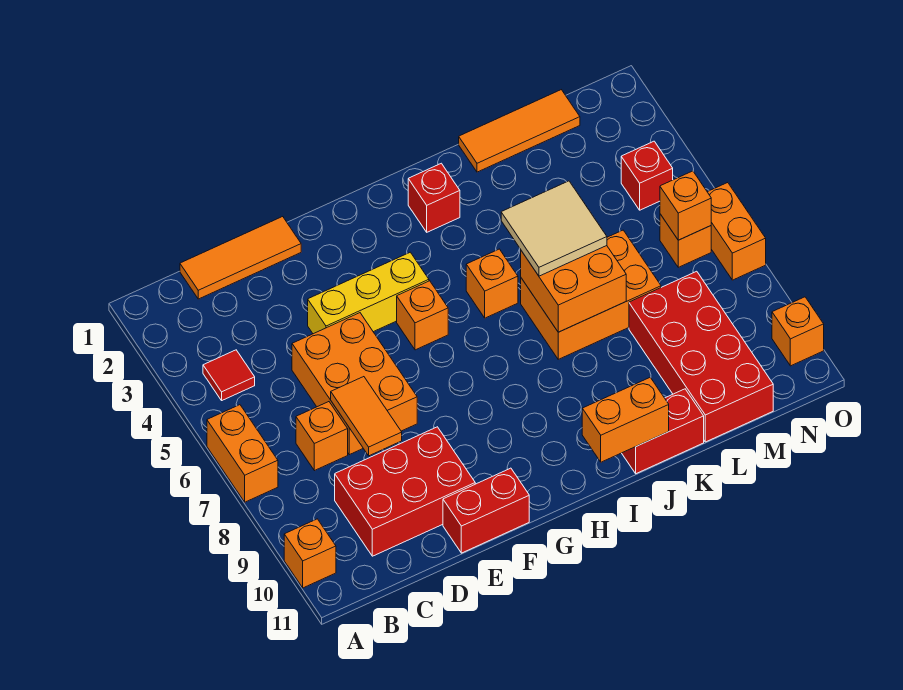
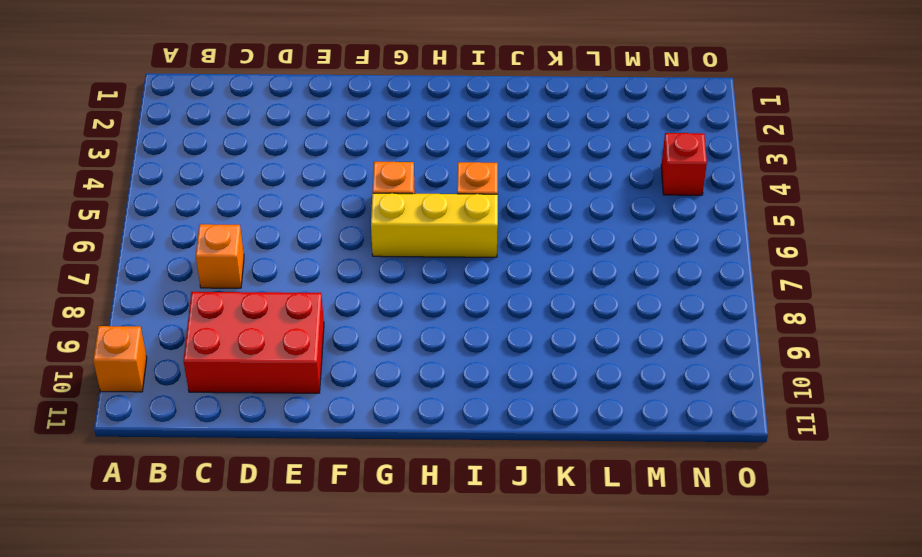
yellow brick G6:I6 level 1 -> yellow brick E4:G4 level 1
none -> orange brick A6:A7 level 1
none -> red tile B4 level 1
none -> orange tile C1:E1 level 1

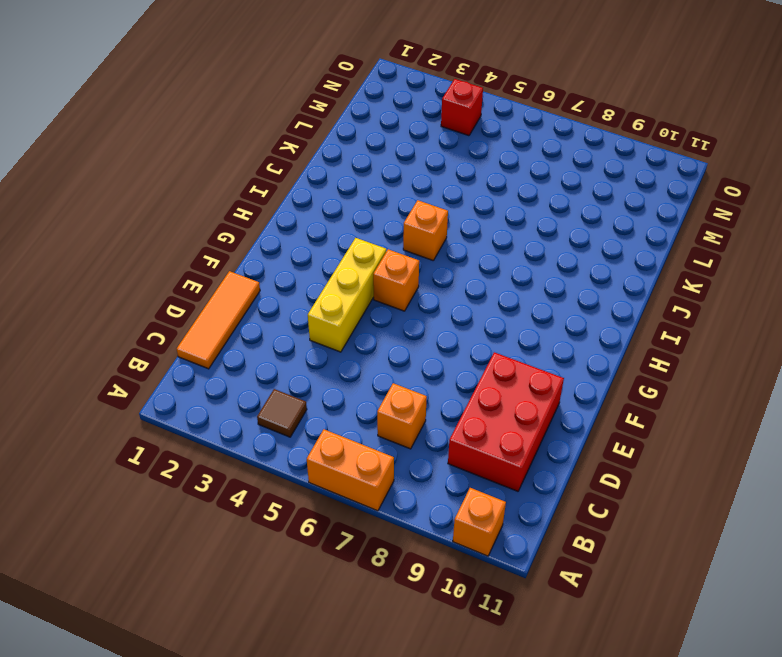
brown tile B4 level 1 -> red tile B4 level 1
none -> orange brick D5:E7 level 1
none -> red brick E11:F11 level 1
none -> red brick I2 level 1

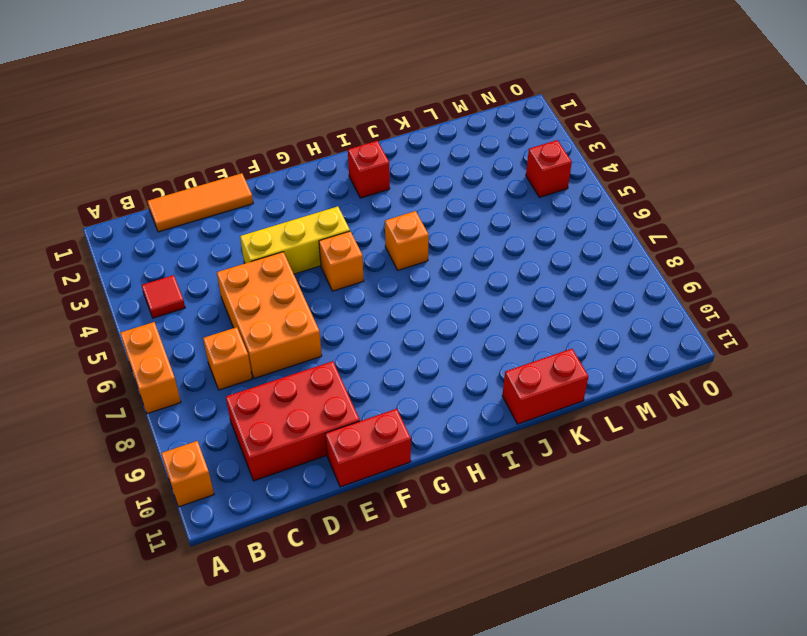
none -> orange brick J6:L7 level 1
none -> orange tile K1:M1 level 1
none -> red brick L8:M11 level 1

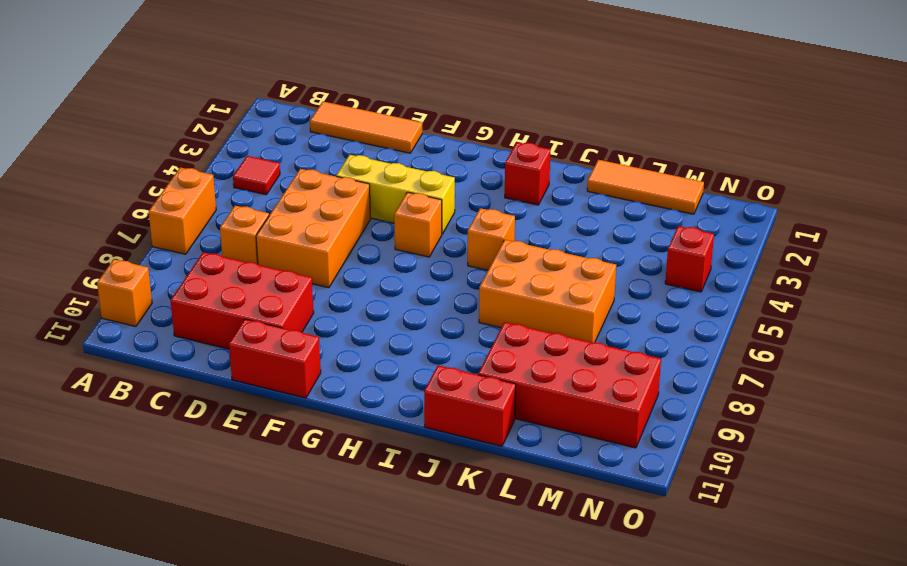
red brick K9:N10 level 1 -> red brick L8:M11 level 1
none -> orange brick N6 level 1
none -> orange brick O6:O7 level 1
none -> orange brick O10 level 1

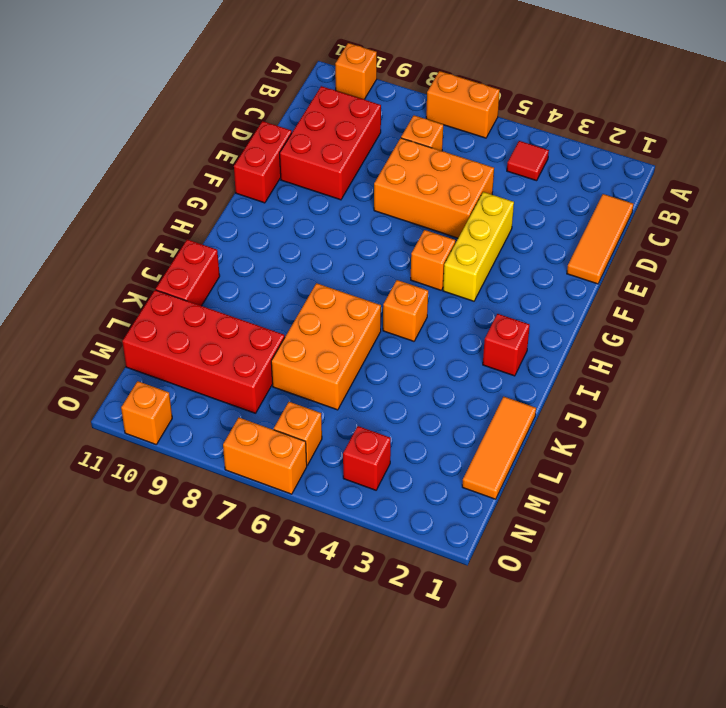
none -> orange tile D7:D8 level 2
none -> orange brick I11:J11 level 2
none -> orange brick J6:K7 level 2

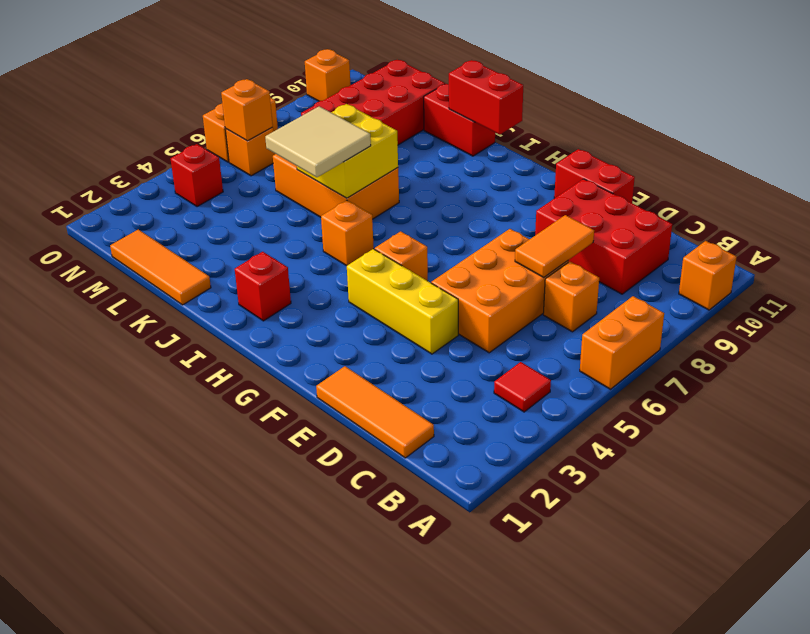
red brick I11:J11 level 2 -> orange brick I11:J11 level 2
yellow brick J6:K7 level 2 -> orange brick J6:K7 level 2

